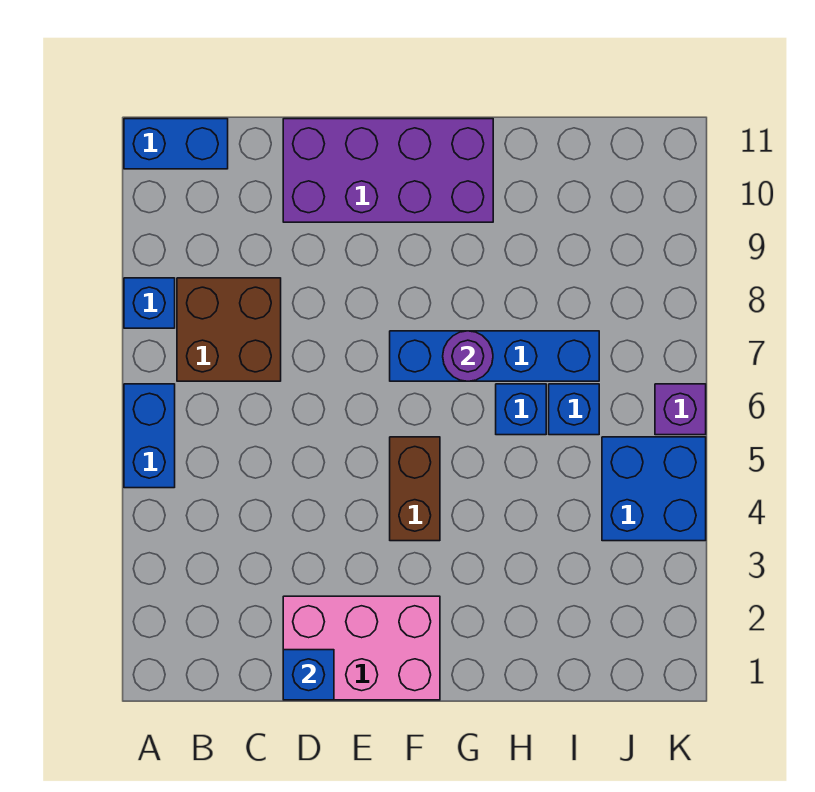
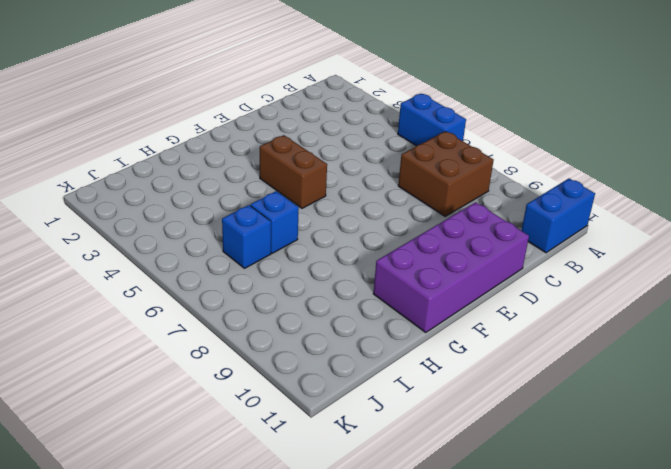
none -> blue brick A8 level 1
none -> pink brick D1:F2 level 1
none -> blue brick F7:I7 level 1

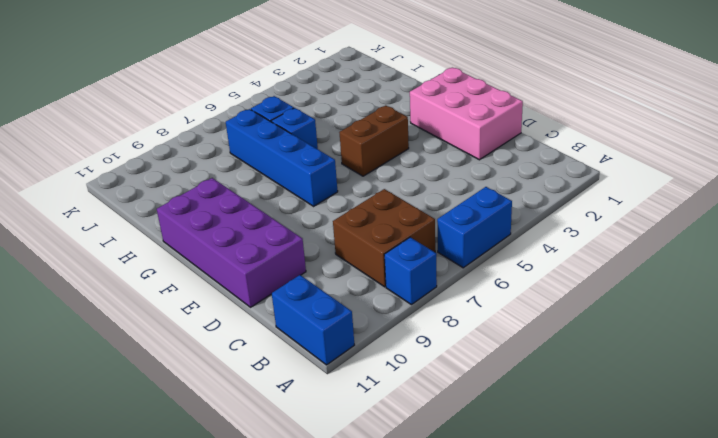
none -> blue brick J4:K5 level 1
none -> purple brick K6 level 1
none -> blue brick D1 level 2

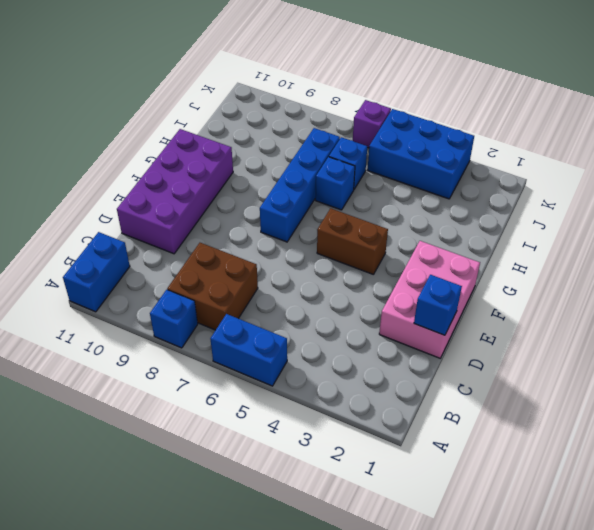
blue brick J3:K5 level 1 -> blue brick J4:K5 level 1
none -> purple round brick G7 level 2

